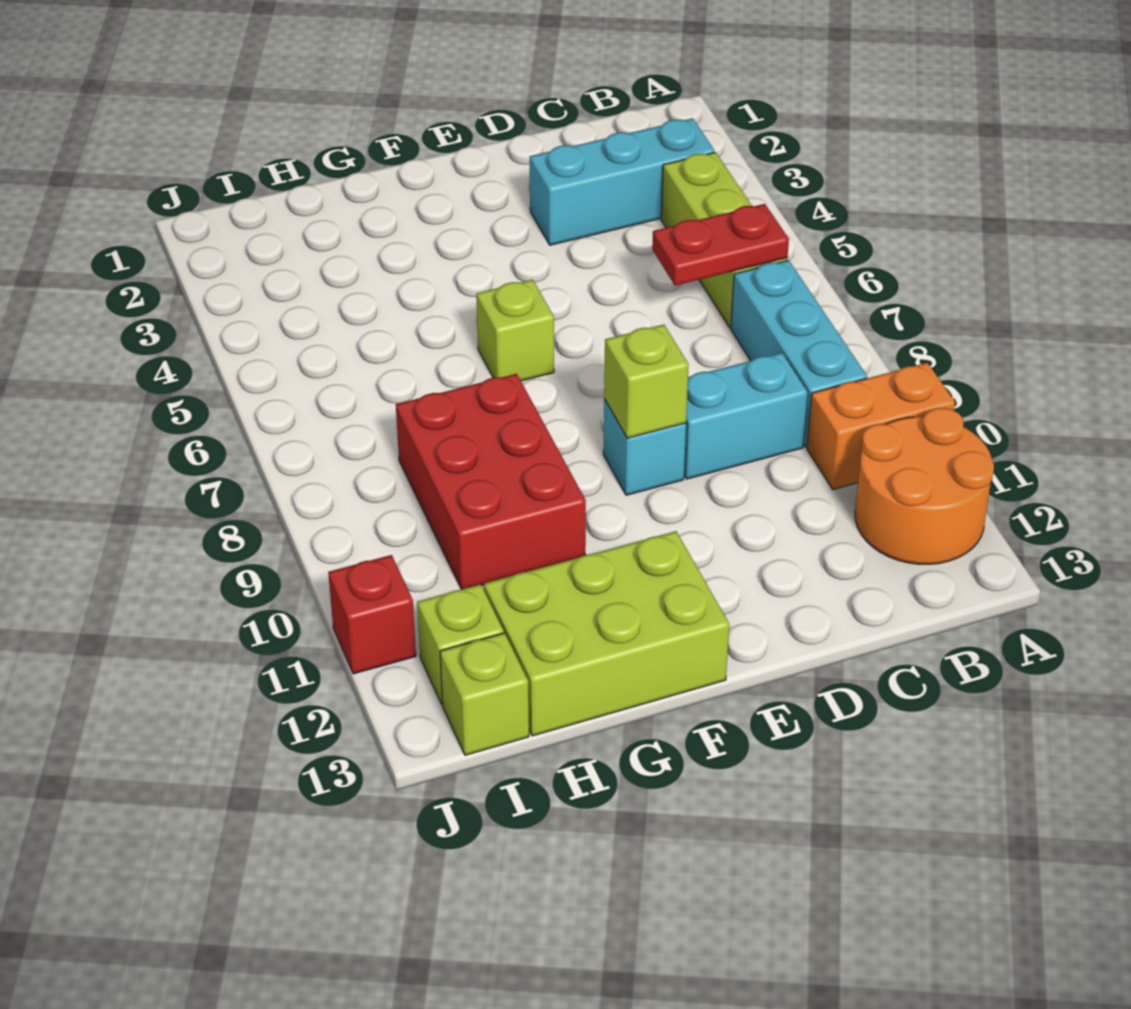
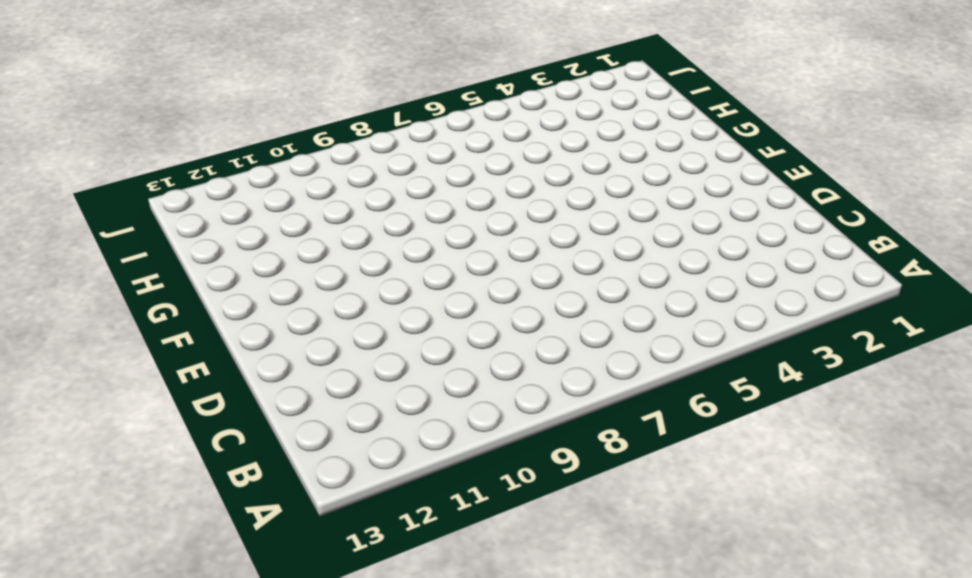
none -> orange brick A10:B10 level 1
none -> orange round brick A11:B12 level 1
none -> cyan brick B3:D3 level 1

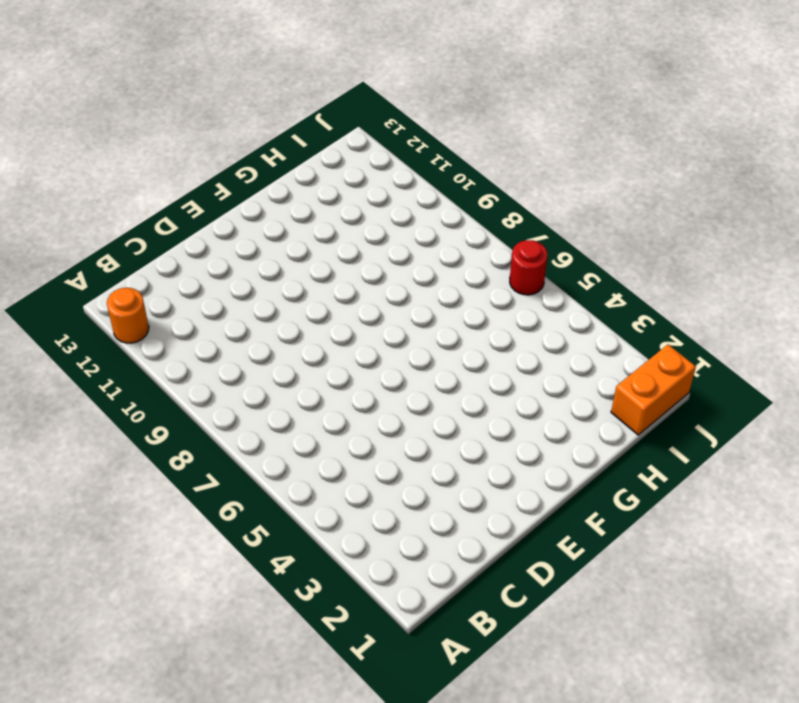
orange round brick A12 level 1 -> orange round brick A11:B12 level 1
orange brick I1:J1 level 1 -> orange brick A10:B10 level 1
red round brick J6 level 1 -> none
none -> cyan brick B3:D3 level 1
none -> lime brick B4:B6 level 1
none -> cyan brick B7:B9 level 1

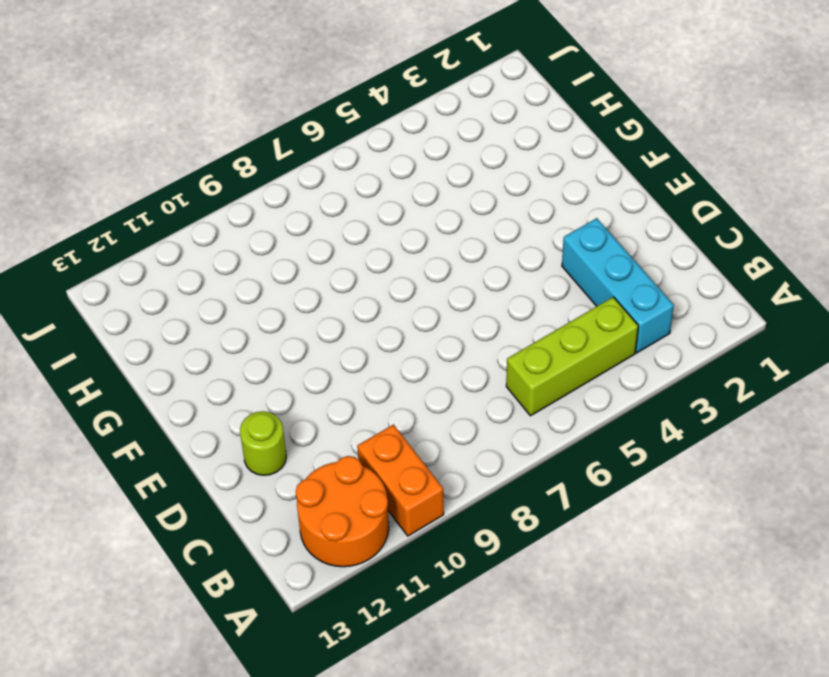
lime round brick D12 level 1 -> none
none -> cyan brick B7:B9 level 1
none -> cyan brick C9:D9 level 1
none -> cyan brick E9 level 1

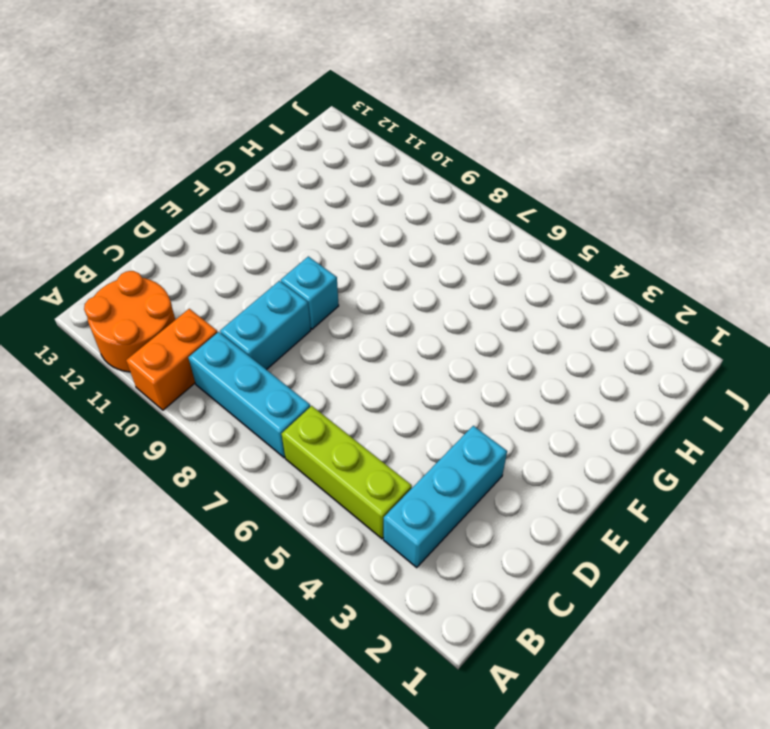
none -> lime brick F6 level 1
none -> lime brick F12:H13 level 1
none -> red brick G8:H10 level 1

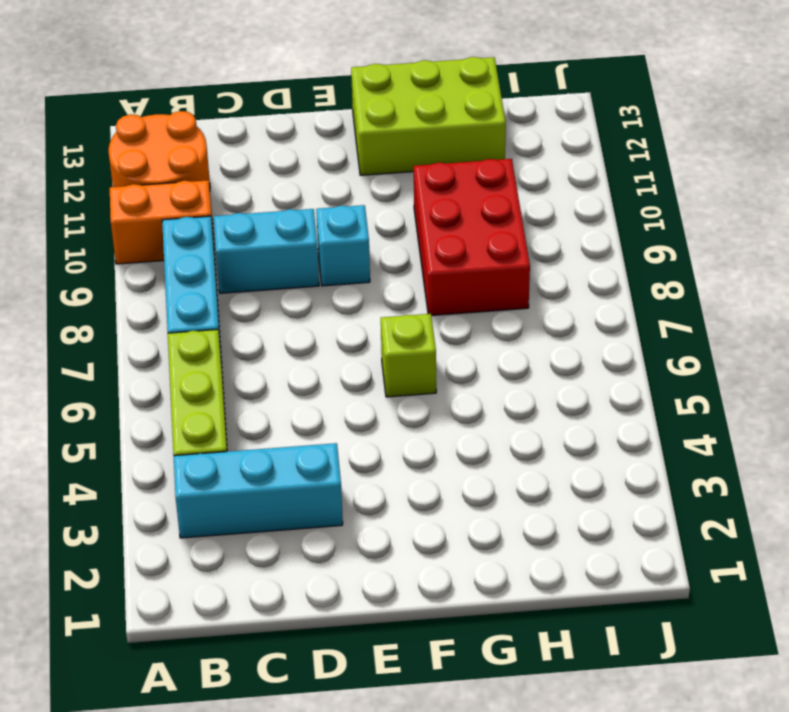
none -> lime brick I12 level 1
none -> lime brick I13 level 1
none -> red brick J11 level 1

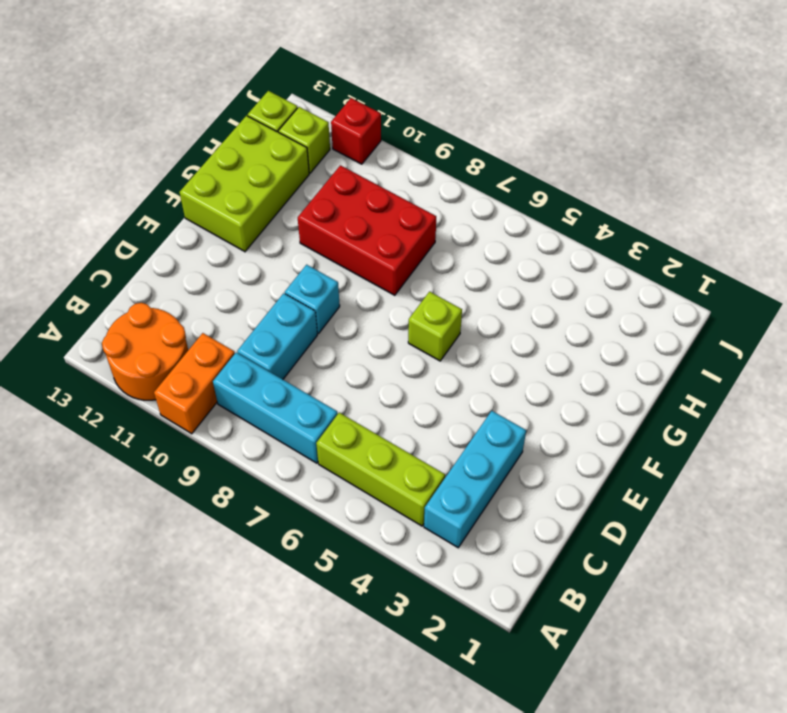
none -> red plate B6:C6 level 2
none -> lime brick E9 level 2

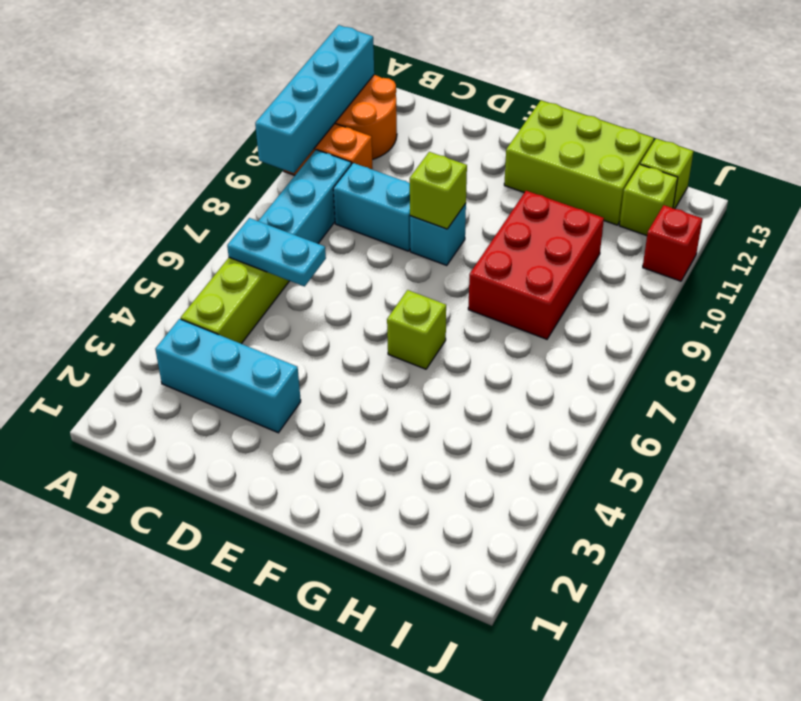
cyan brick A9:A12 level 2 -> none
cyan plate B6:C6 level 2 -> red plate B6:C6 level 2

